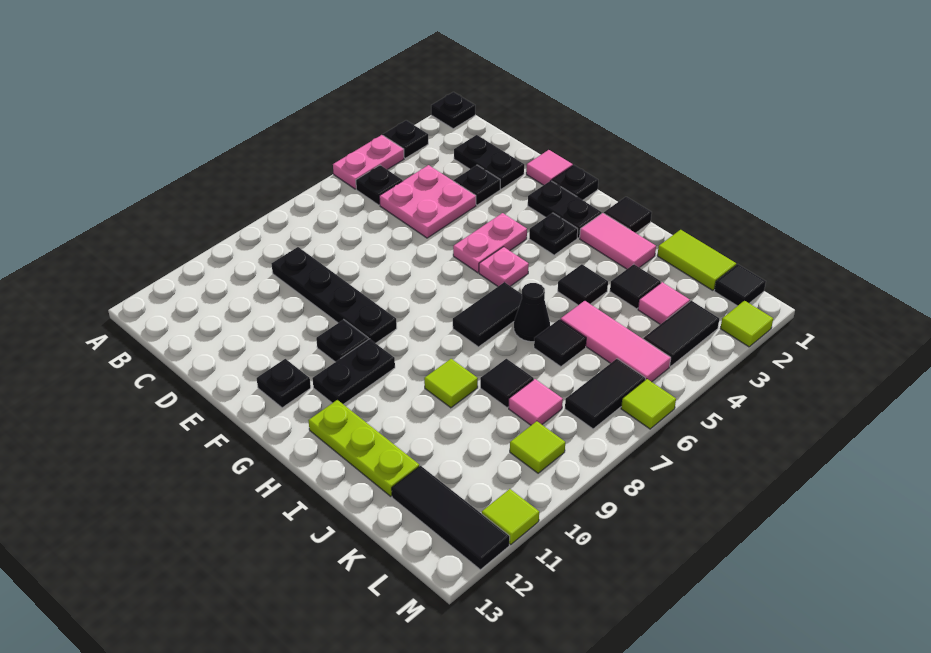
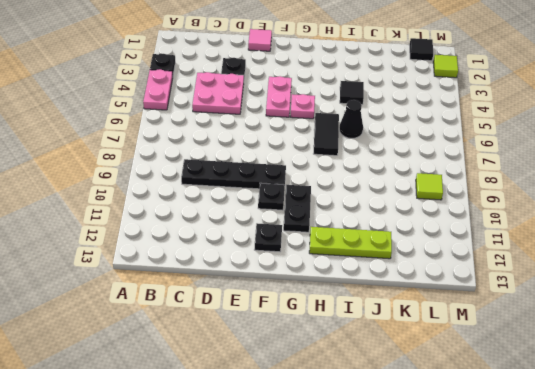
none -> black plate A1 level 1
none -> black plate B5 level 1
none -> black plate C2:D2 level 1
none -> black plate F1 level 1

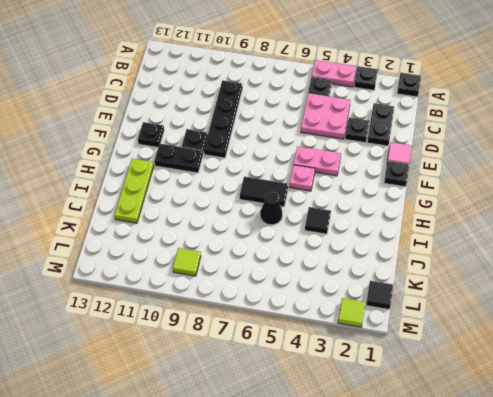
none -> black plate F2:G2 level 1
none -> black plate G3 level 1
none -> black tile H1 level 1
none -> pink tile H2:I2 level 1

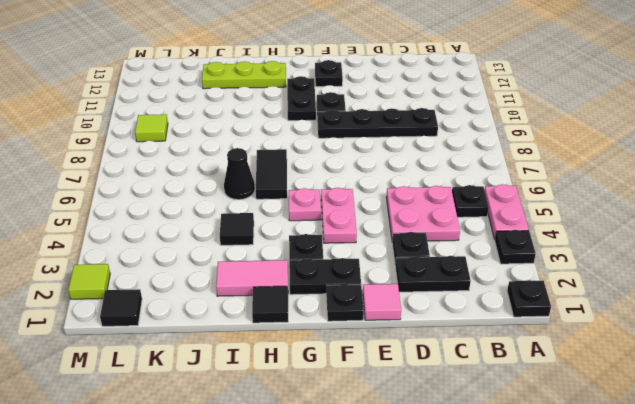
none -> lime tile I9 level 1
none -> lime tile J1:K1 level 1
none -> black tile J3 level 1
none -> pink tile J5:L5 level 1

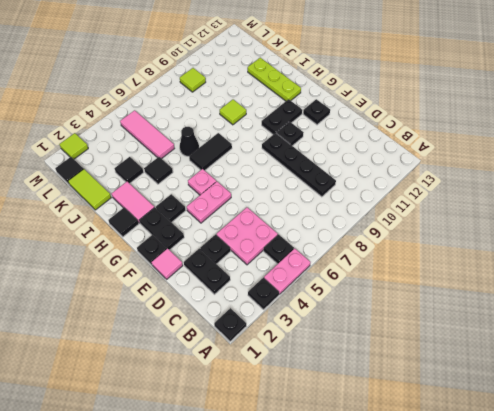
none -> black tile J6 level 1
none -> black tile J8 level 1
none -> pink tile K3 level 1
none -> pink tile K8 level 1

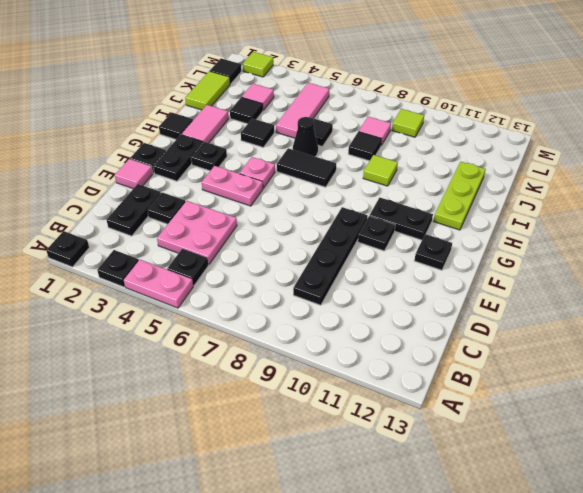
none -> black tile K12:M12 level 1
none -> black tile L3:L4 level 1
none -> black tile L6:L7 level 1
none -> lime tile M6 level 1

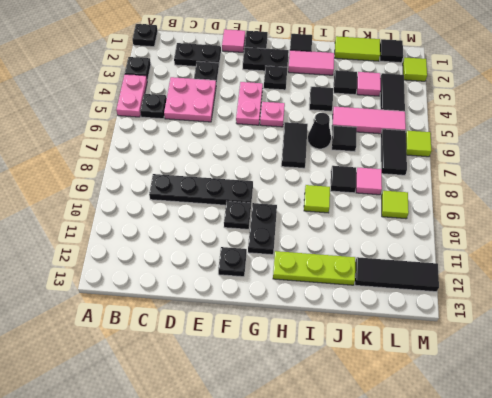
none -> lime tile M11 level 1

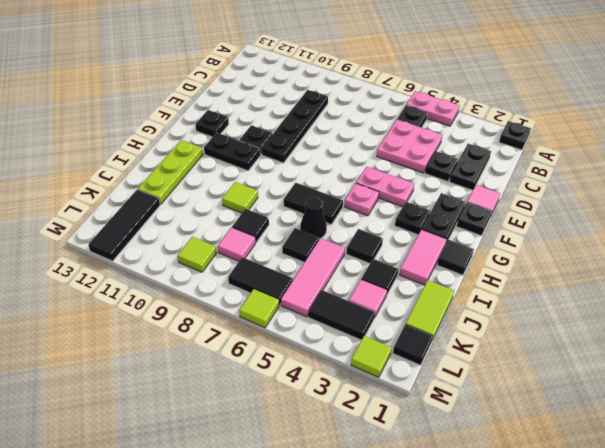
none -> black plate A3 level 1
none -> lime tile M11 level 1

